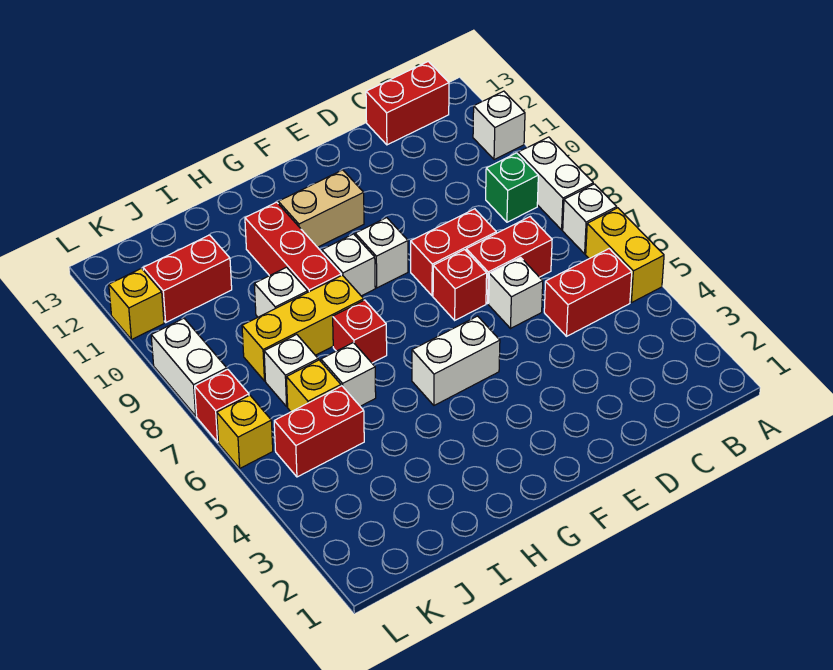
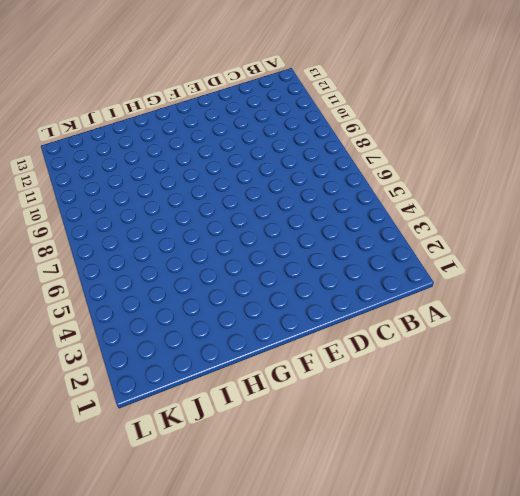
none -> yellow brick A5:A6 level 1
none -> white brick A7 level 1
none -> white brick A8:A9 level 1

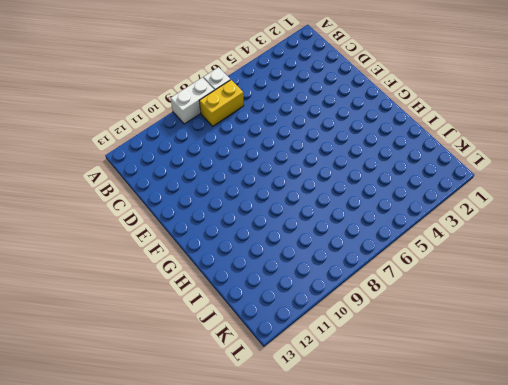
yellow brick B7:B8 level 1 -> yellow brick A5:A6 level 1
none -> white brick A11 level 1
none -> red brick B5:C5 level 1
none -> green brick B9 level 1

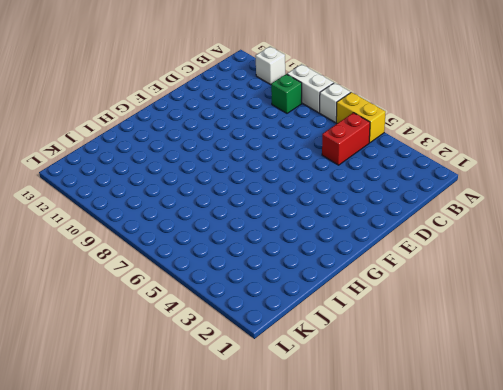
none -> red brick B13:C13 level 1
none -> red brick C7:D7 level 1
none -> white brick D6 level 1

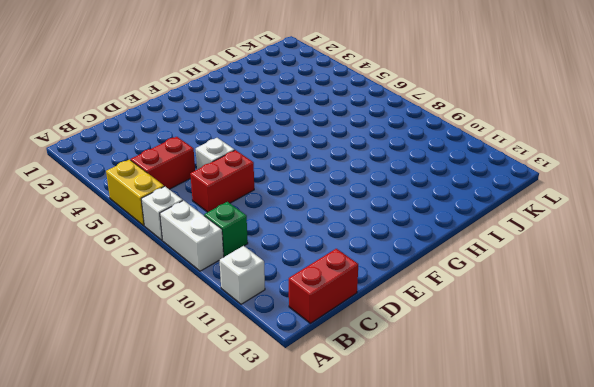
none -> red brick D8:E8 level 1
none -> red brick E7 level 1
none -> white brick F5:G5 level 1

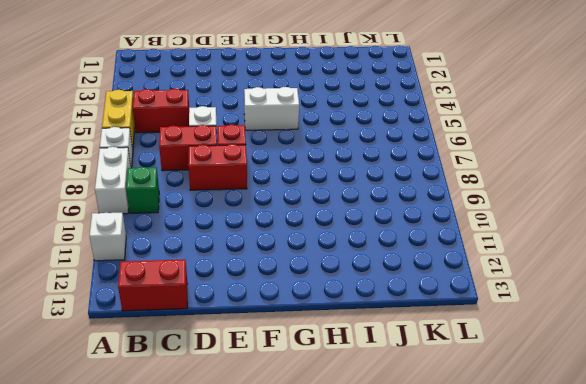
none -> white brick F9 level 1
none -> tan brick F11:G11 level 1
none -> white brick G9 level 1

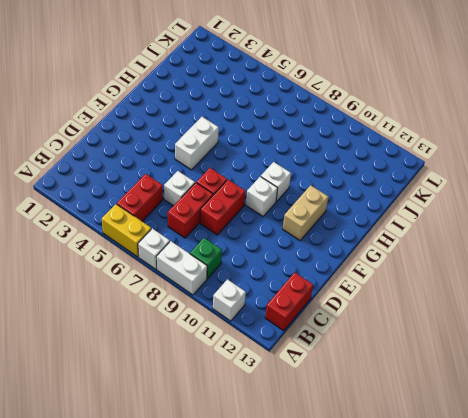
none -> red brick H7 level 1
none -> yellow brick H8:J8 level 1
none -> red brick H9:H11 level 1

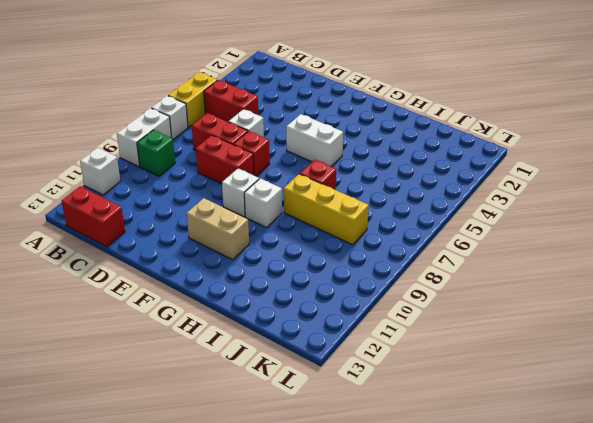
none -> red brick H9:H11 level 1
none -> white brick I6 level 1
none -> white brick I9 level 1

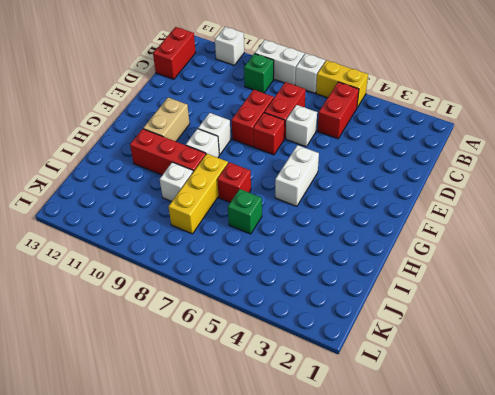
green brick I6 level 1 -> white brick I6 level 1
none -> red brick J5:K5 level 1
none -> yellow brick J6 level 1
none -> white brick J7 level 1

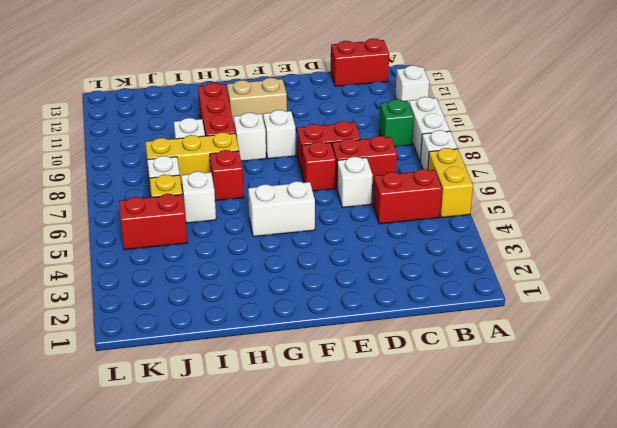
none -> red brick J11:K11 level 1
none -> yellow brick L6 level 1
none -> red brick L7 level 1

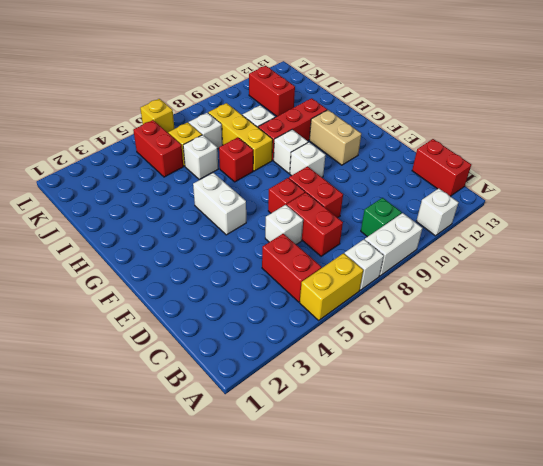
none -> red brick L7 level 1
none -> white brick L8:L9 level 1
none -> yellow brick L11 level 1

